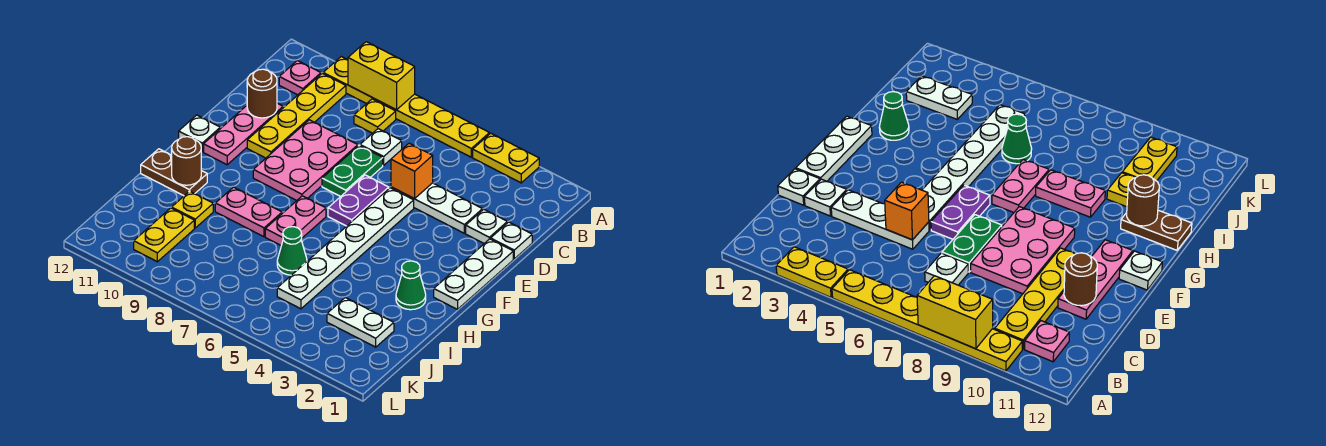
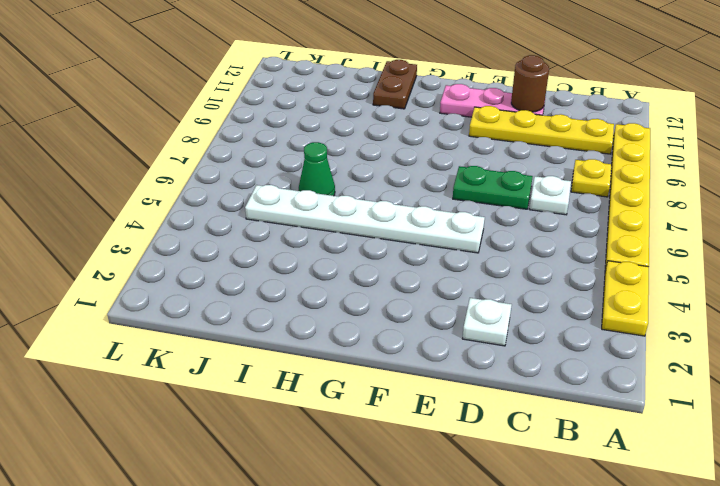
none -> pink plate B11 level 1
none -> white plate D1 level 1
none -> white plate D3:D5 level 1

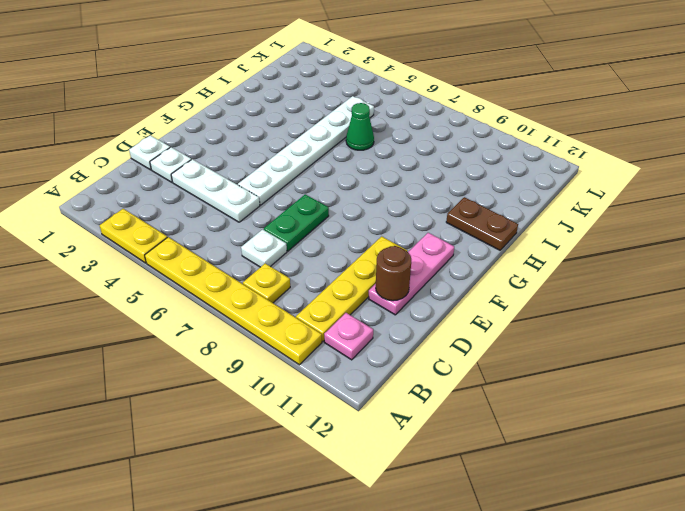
none -> pink plate D8:F9 level 1
none -> white plate E1:G1 level 1
none -> purple plate E6:F6 level 1

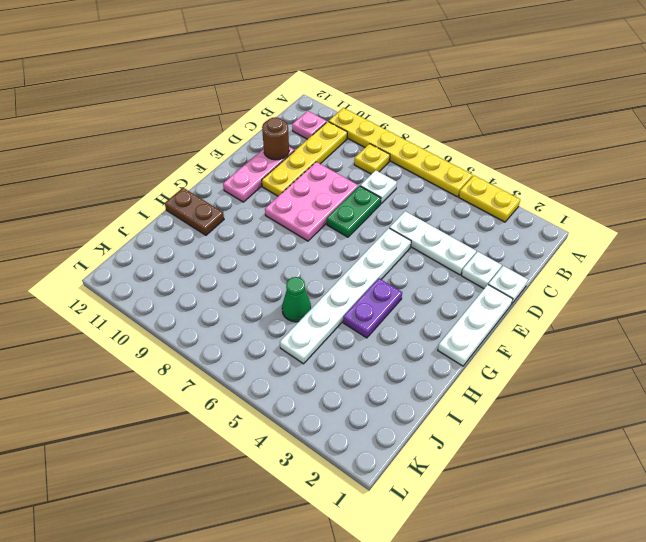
purple plate G4:H4 level 1 -> purple plate E6:F6 level 1
none -> white plate F12 level 1
none -> pink plate G7:H7 level 1
none -> green cone H2 level 1

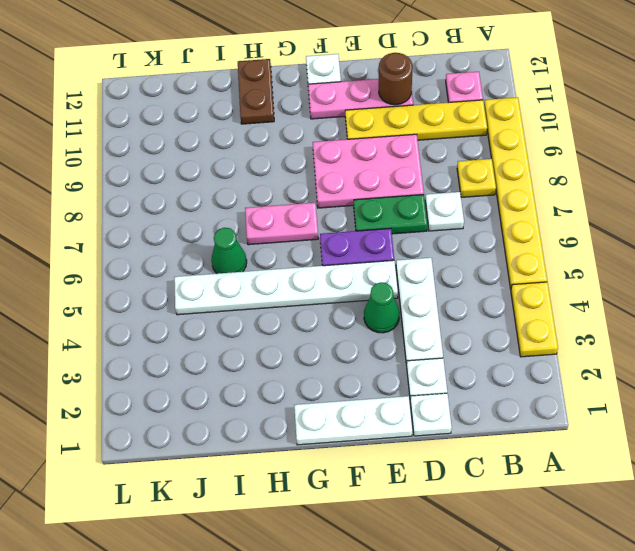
green cone E4 level 1 -> green cone H2 level 1
none -> pink plate H8:H9 level 1
none -> yellow plate I10 level 1
none -> white plate J2:J3 level 1

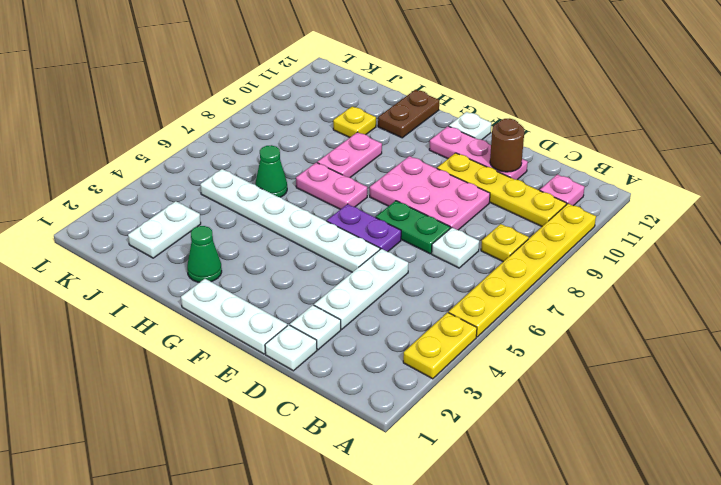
none -> yellow plate J10:K10 level 1
none -> yellow brick A8:A9 level 2
none -> orange brick D5 level 2

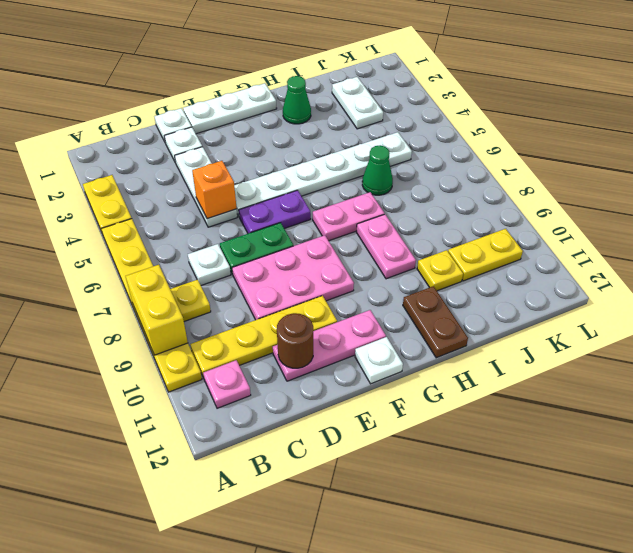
none -> brown round brick H11 level 2

